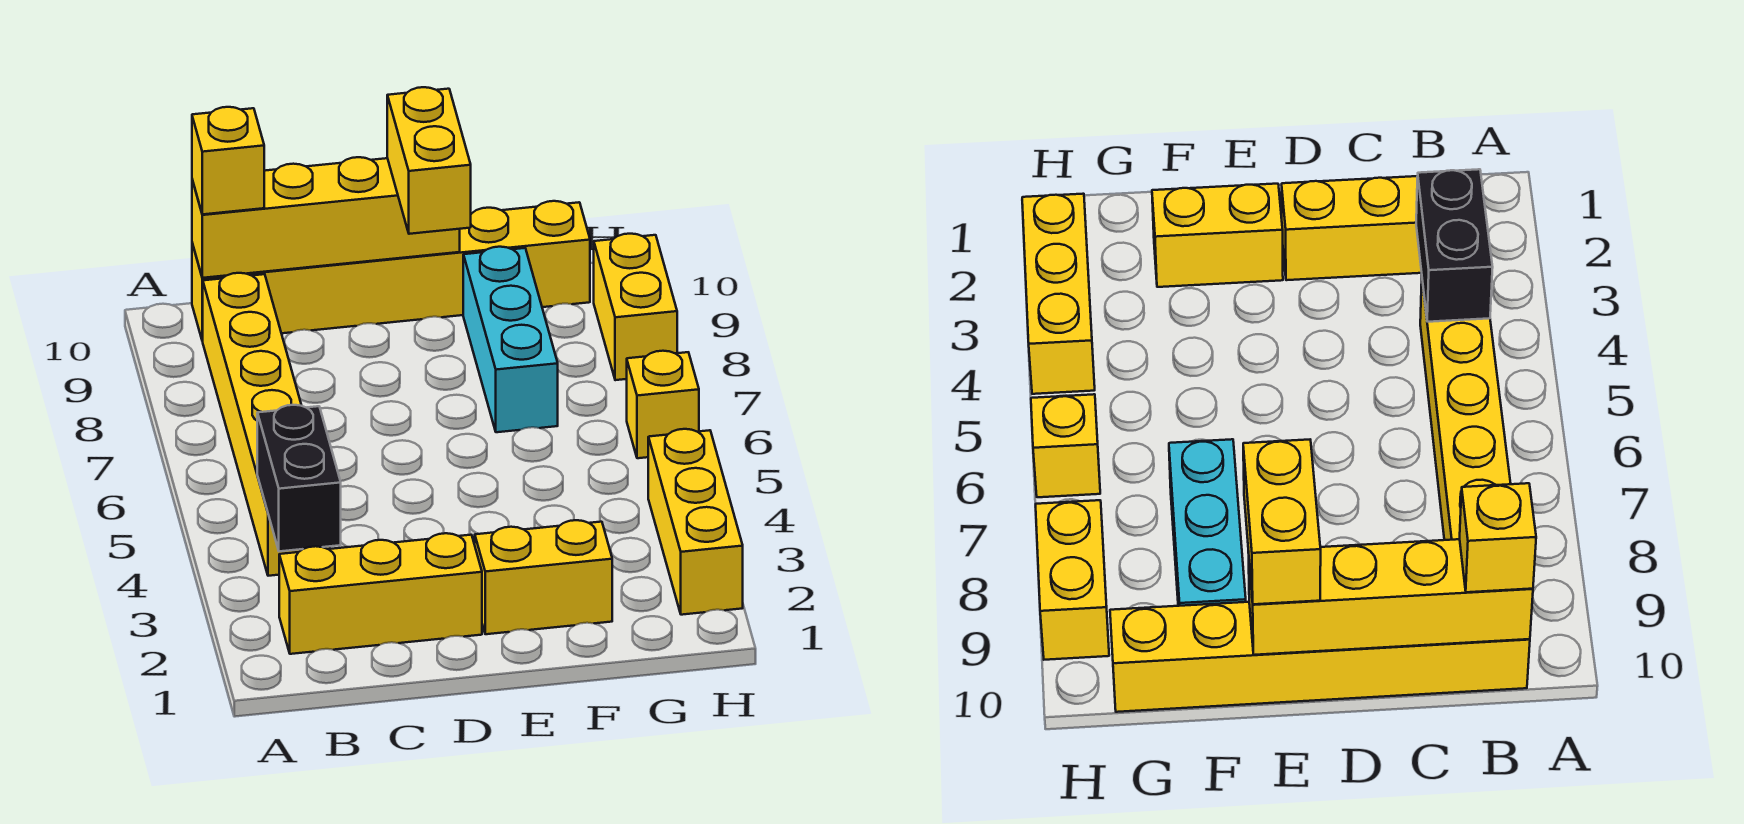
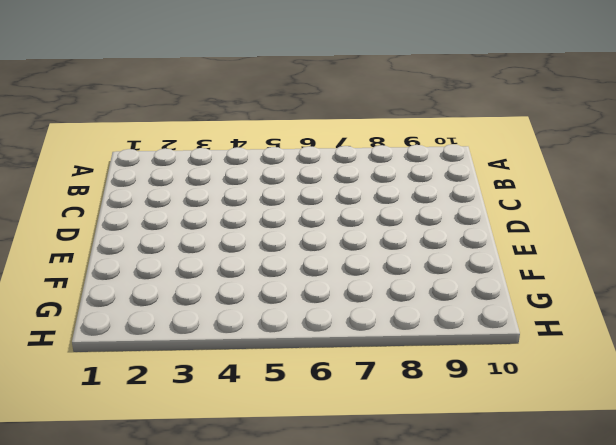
none -> yellow brick B2:D2 level 1
none -> yellow brick B4:B9 level 1
none -> yellow brick B10:G10 level 1

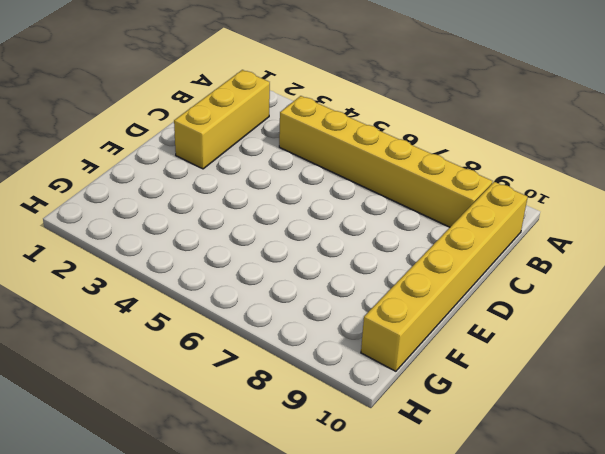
none -> yellow brick E2:F2 level 1
none -> cyan brick F7:F9 level 1
none -> yellow brick H2:H4 level 1

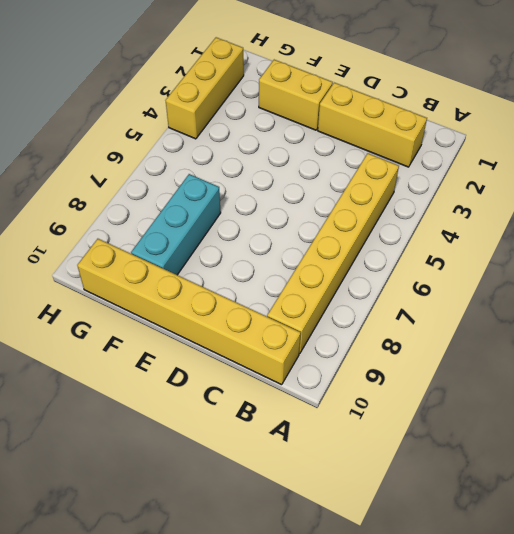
none -> yellow brick H6 level 1
none -> yellow brick H8:H9 level 1
none -> black brick B3:B4 level 2

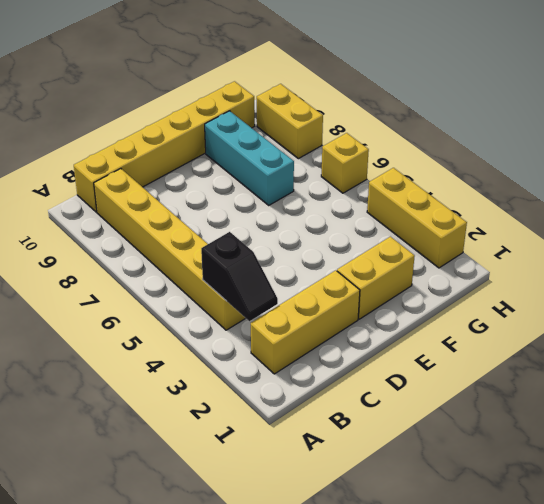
black slope B3:B4 level 2 top 4 -> black brick B3:B4 level 2
none -> yellow brick B10:E10 level 2
none -> yellow brick B10 level 3
none -> yellow brick E9:E10 level 3

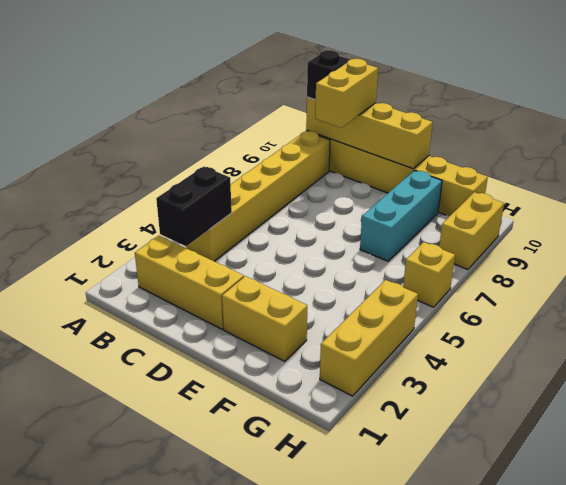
black brick B10 level 3 -> yellow brick B10 level 3
yellow brick C9:C10 level 3 -> yellow brick E9:E10 level 3

